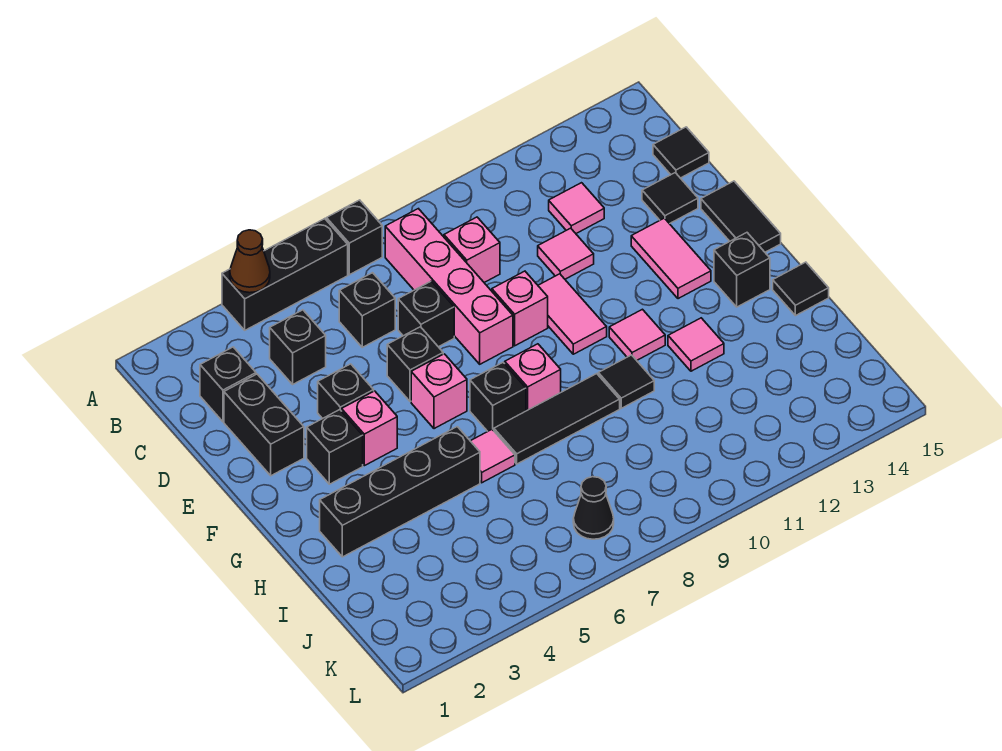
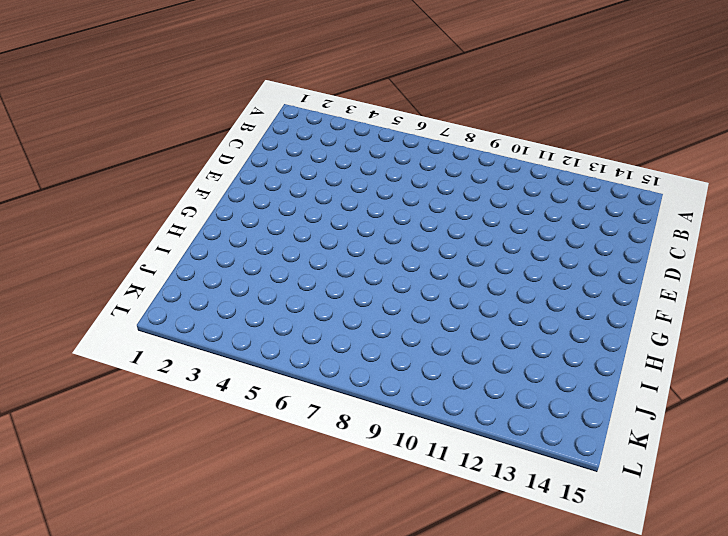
none -> black brick A4:A6 level 1
none -> black brick A7 level 1
none -> pink brick B8:E8 level 1
none -> black brick C2 level 1

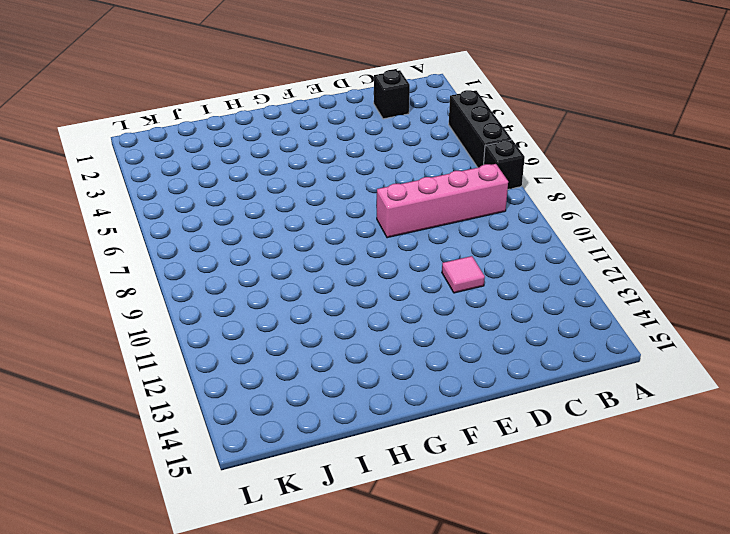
none -> black brick C4 level 1
none -> black brick C6 level 1
none -> pink brick C9 level 1
none -> pink tile C12 level 1

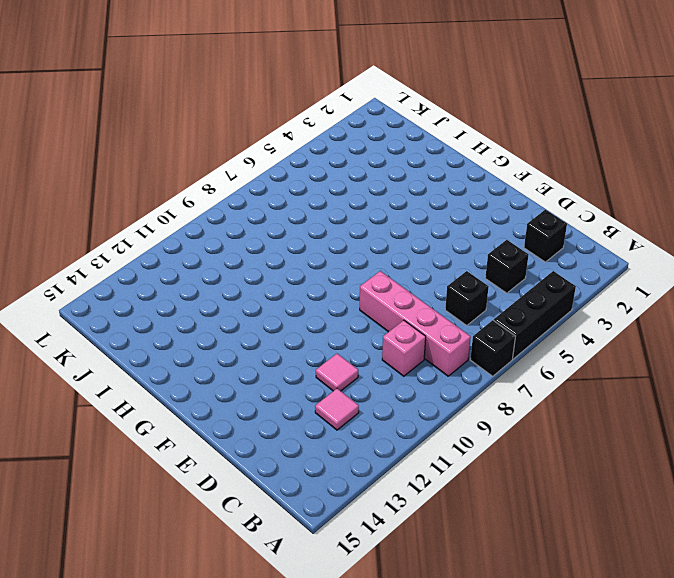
none -> black tile C15 level 1
none -> black brick D2:E2 level 1
none -> black brick D7 level 1
none -> black tile D14 level 1

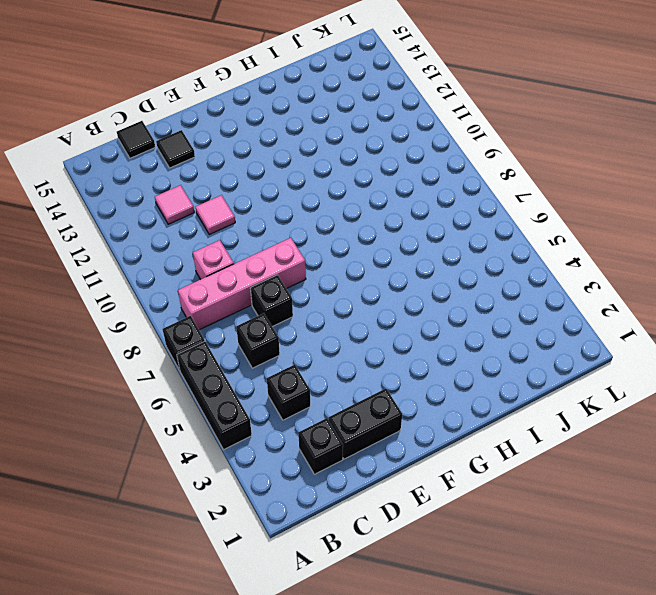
none -> black brick E4 level 1
none -> black brick E6 level 1
none -> pink brick E9 level 1
none -> pink tile E10:F10 level 1

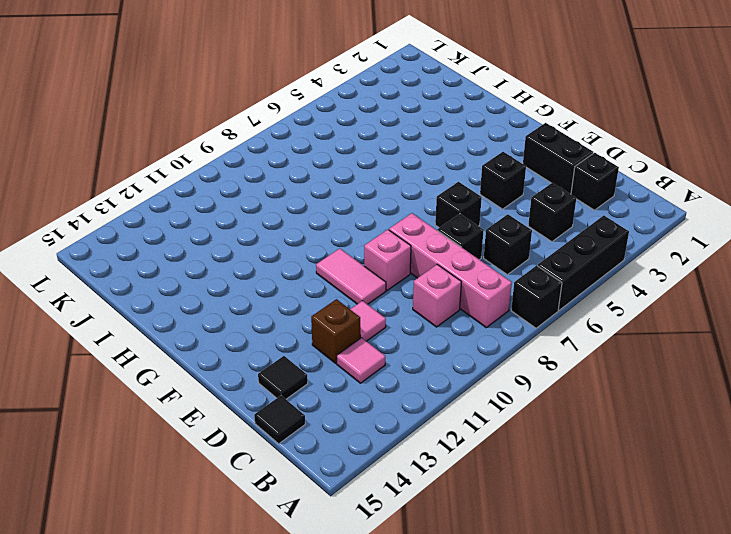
brown brick D12 level 1 -> none
none -> pink tile E13:F13 level 1
none -> black tile E15:F15 level 1
none -> black brick F3 level 1
none -> pink brick F4 level 1

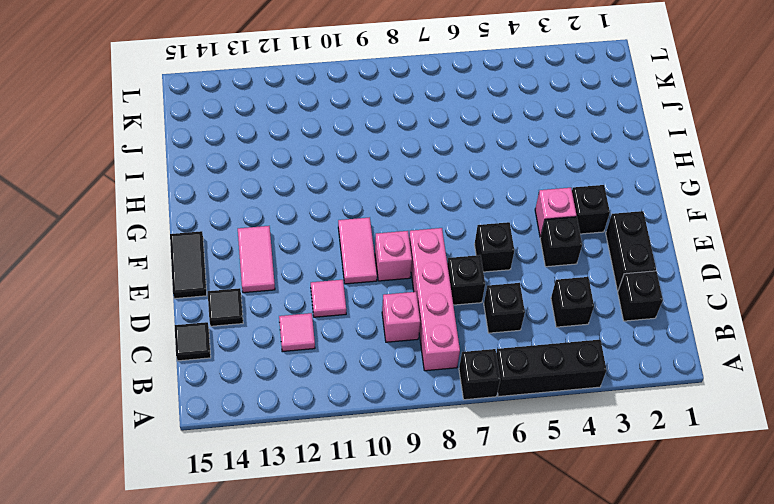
none -> pink brick F6 level 1
none -> black brick G7 level 1
none -> pink brick G8 level 1
none -> pink tile G11 level 1

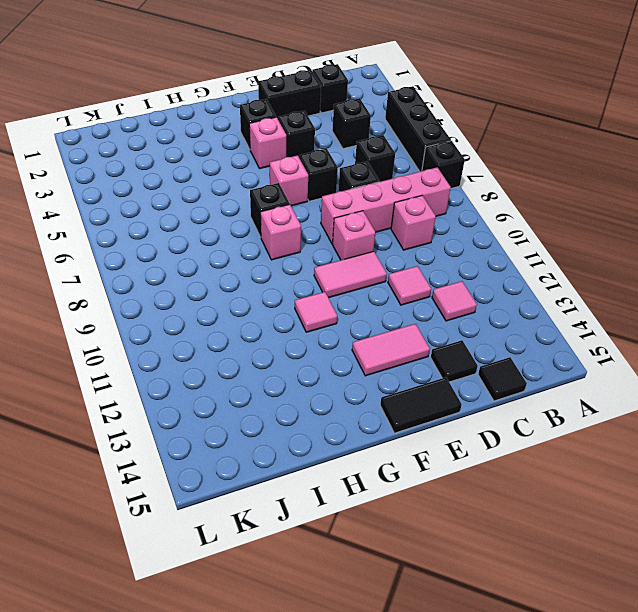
none -> black brick G14 level 1
none -> black brick H2:H5 level 1
none -> pink tile H6 level 1
none -> black tile H7:H9 level 1

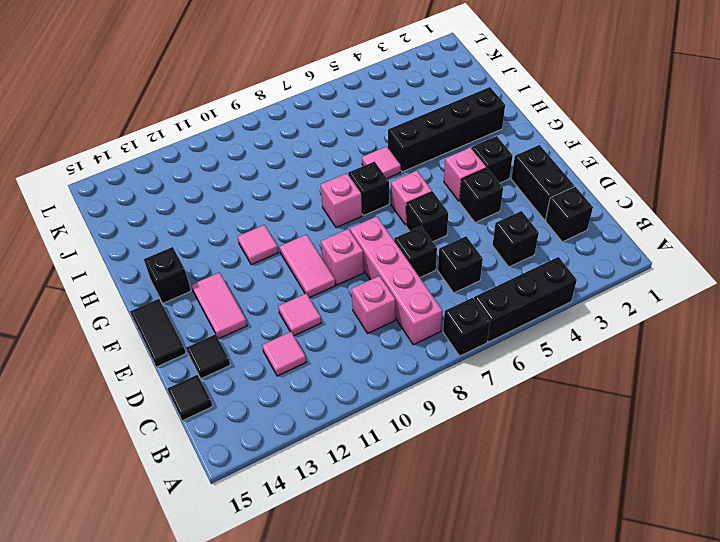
none -> black tile H7:H9 level 1
none -> black tile H10 level 1
none -> pink tile H12 level 1
none -> black tile H15 level 1

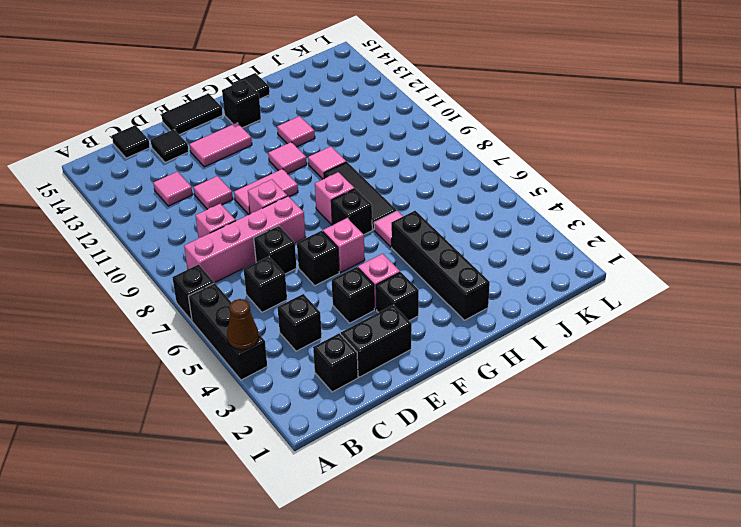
pink tile H10 level 1 -> black tile H10 level 1
none -> black cone K7 level 1

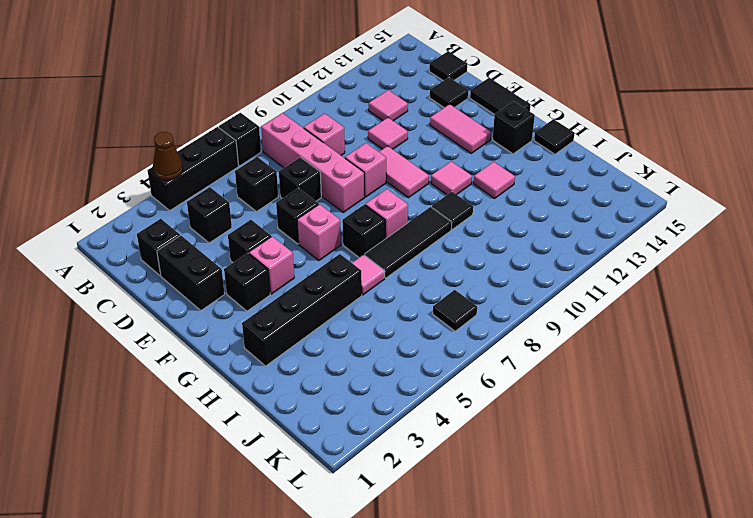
black tile K7 level 1 -> black cone K7 level 1

